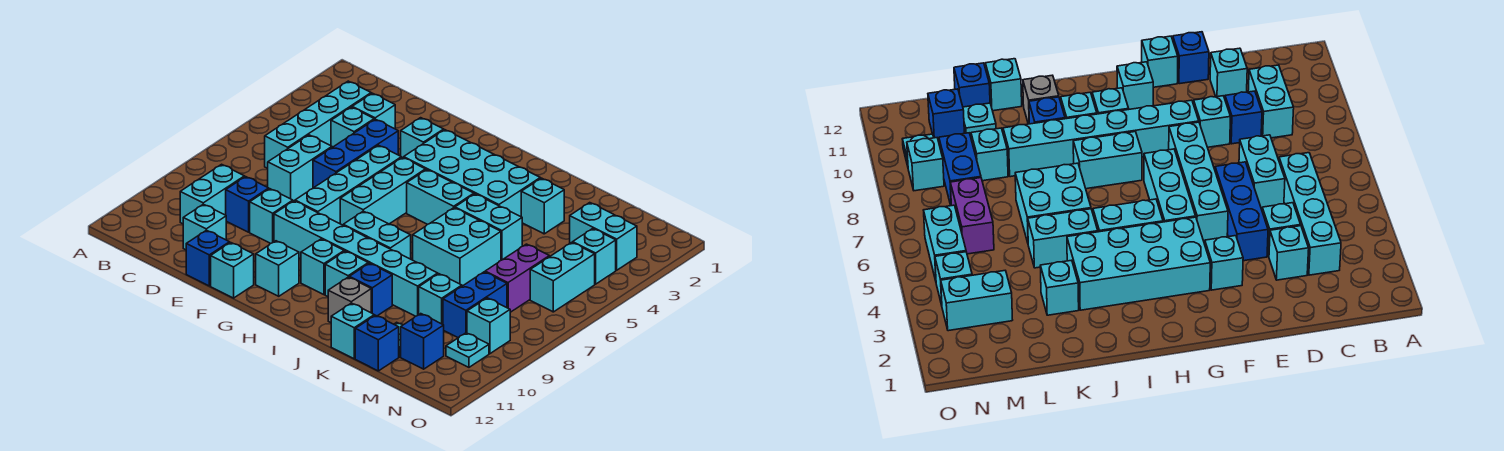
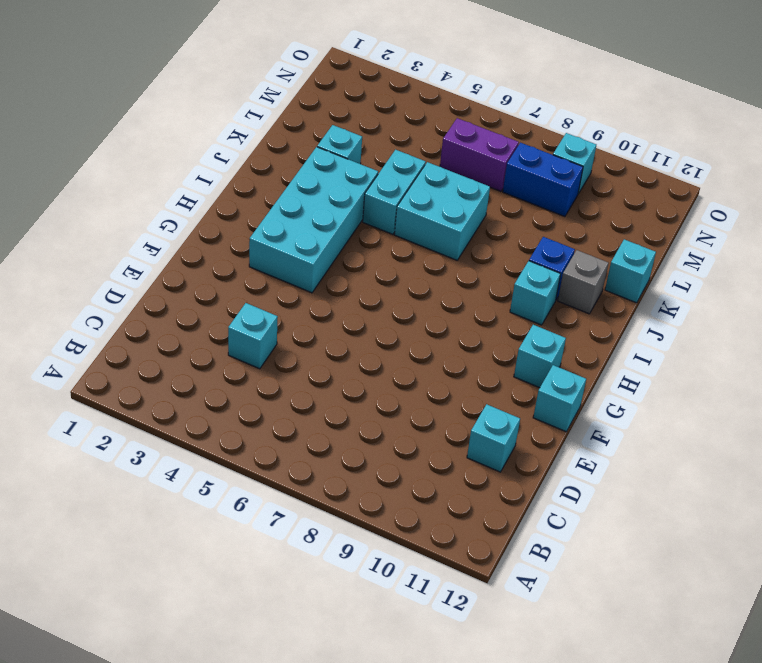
none -> cyan brick C3:C6 level 1
none -> cyan brick C9:C10 level 1
none -> cyan brick D3 level 1
none -> cyan brick D6:D7 level 1

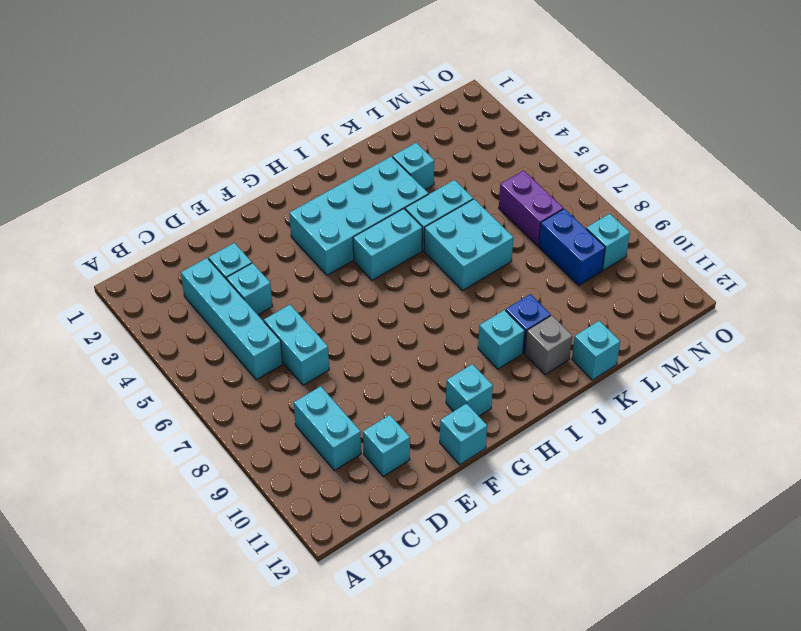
none -> blue brick D9 level 1
none -> blue brick E4:E6 level 1
none -> cyan brick E9 level 1
none -> blue brick E12 level 1

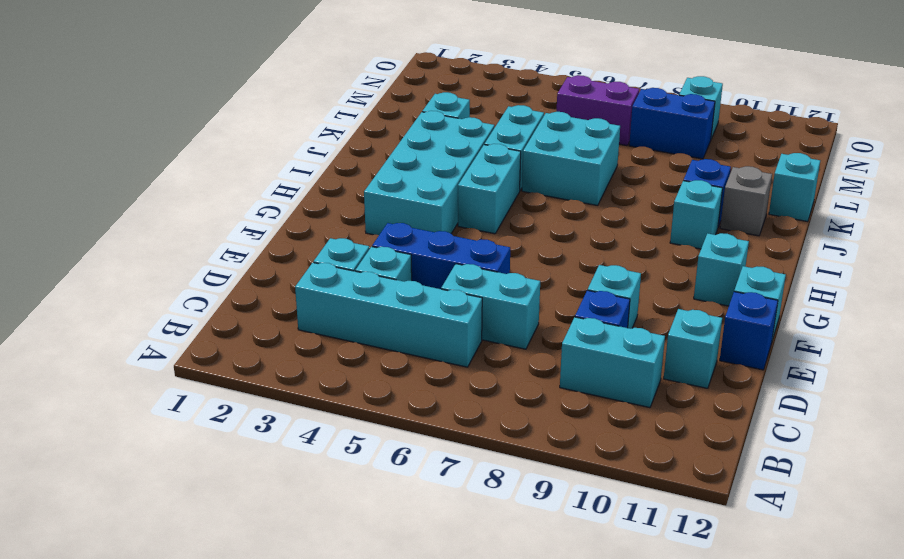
none -> cyan brick F3 level 1
none -> cyan brick F5:F8 level 1
none -> cyan brick F9:K9 level 1
none -> cyan brick G5:G7 level 1

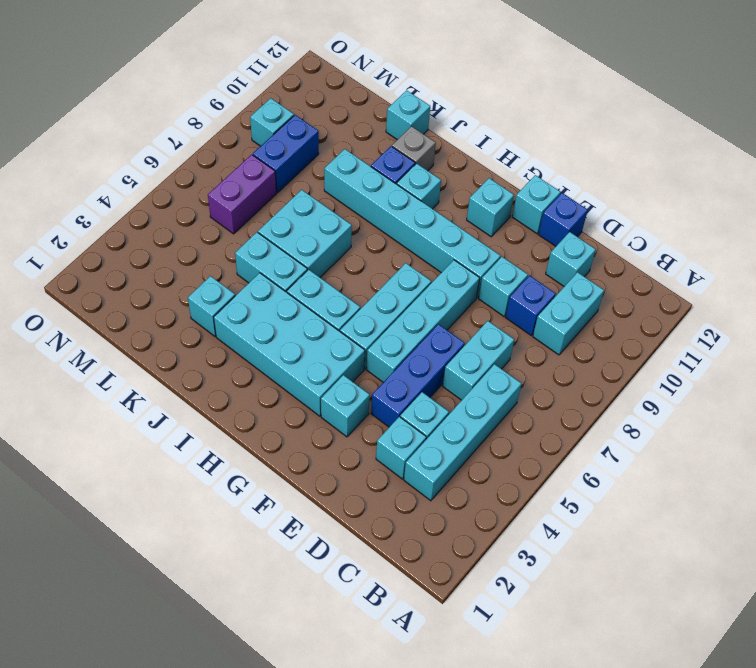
none -> cyan brick H8:I8 level 1
none -> cyan brick H10 level 1
none -> cyan brick L9 level 1
none -> cyan plate L11 level 1

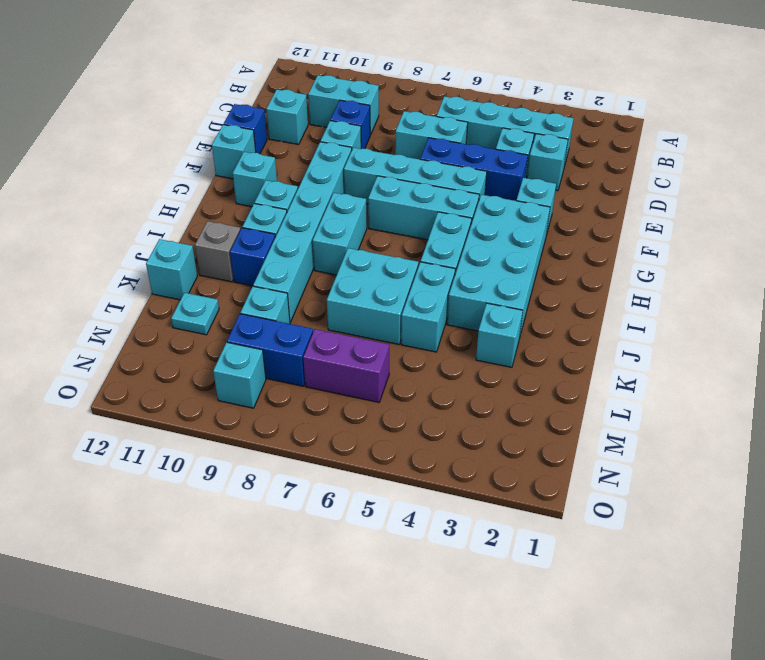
none -> blue brick L12 level 1
none -> cyan brick M3:N3 level 1
none -> blue brick M11 level 1
none -> cyan brick N4 level 1

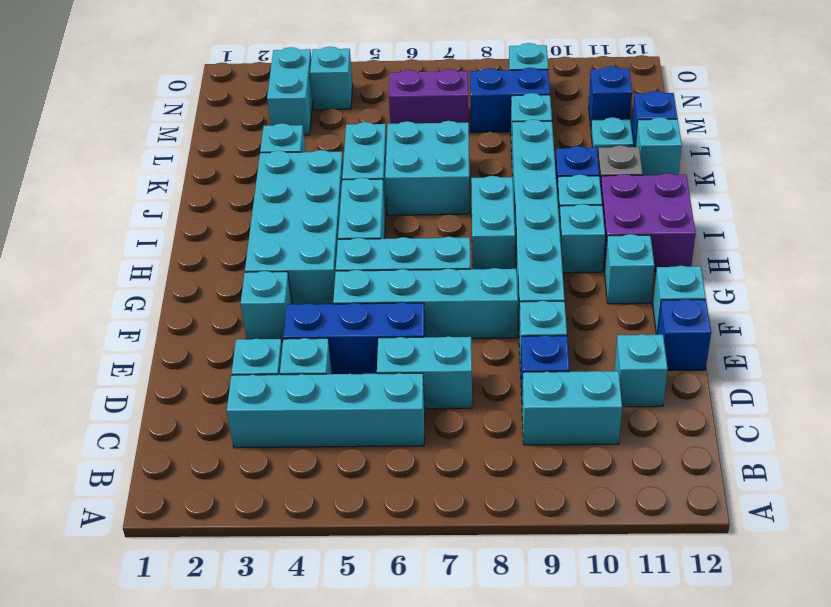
purple brick H11:I12 level 1 -> none
none -> cyan brick N5:N6 level 1
none -> cyan plate N10 level 1

